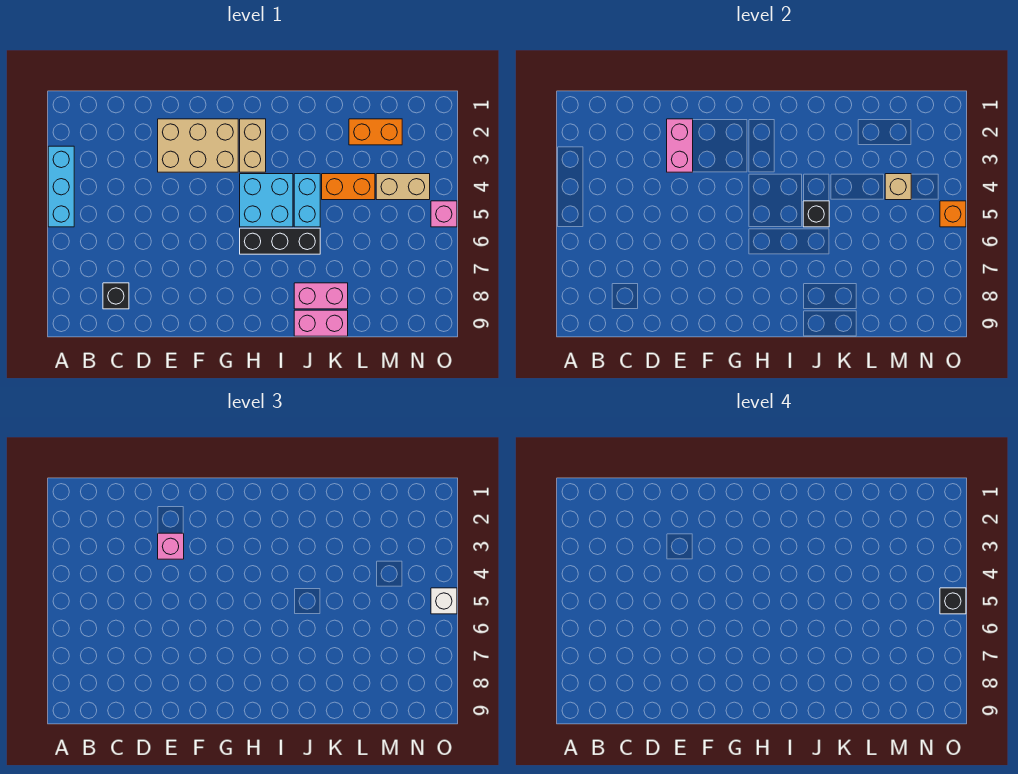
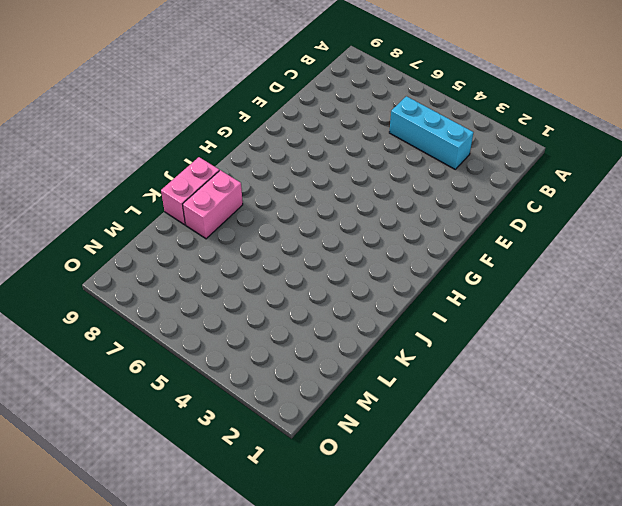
cyan brick C3:C5 level 1 -> cyan brick A3:A5 level 1
none -> black brick C8 level 1
none -> tan brick E2:G3 level 1
none -> tan brick H2:H3 level 1

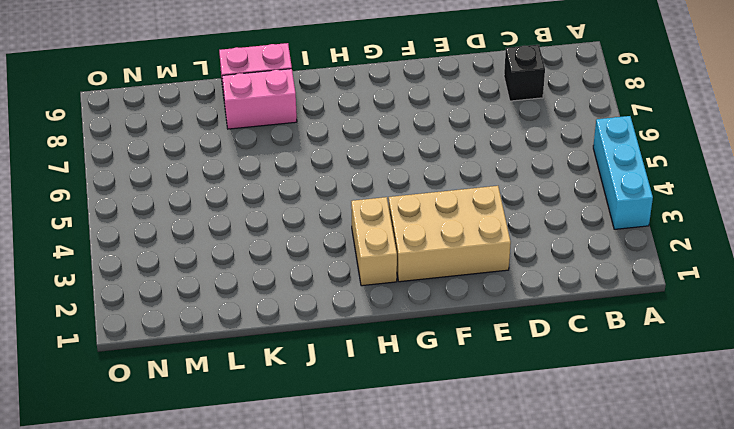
none -> cyan brick H4:I5 level 1
none -> black brick H6:J6 level 1
none -> cyan brick J4:J5 level 1

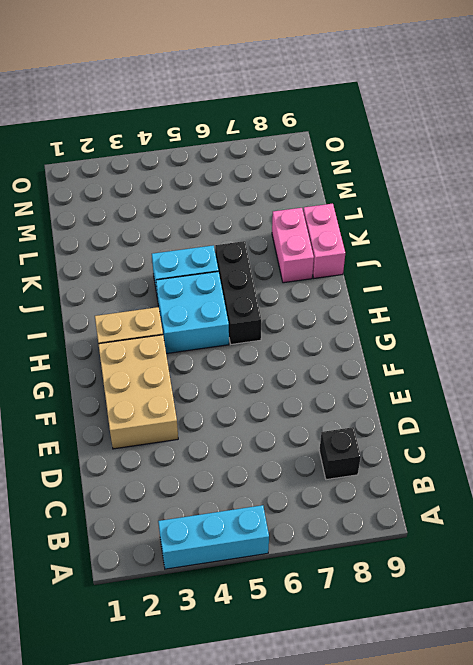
none -> orange brick K4:L4 level 1
none -> orange brick L2:M2 level 1
none -> tan brick M4:N4 level 1

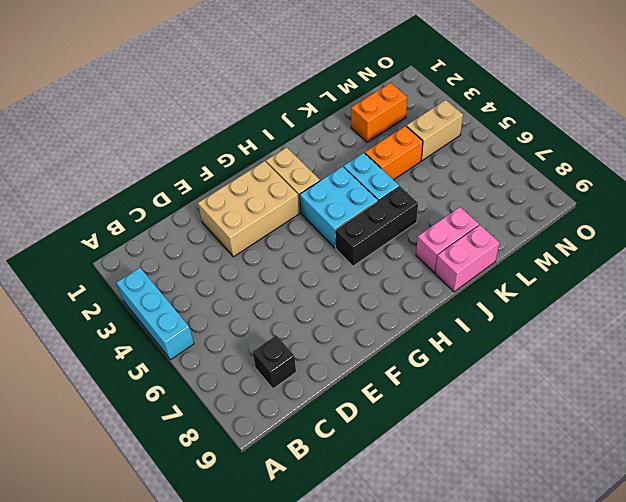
none -> pink brick O5 level 1
none -> pink brick E2:E3 level 2
none -> black brick J5 level 2

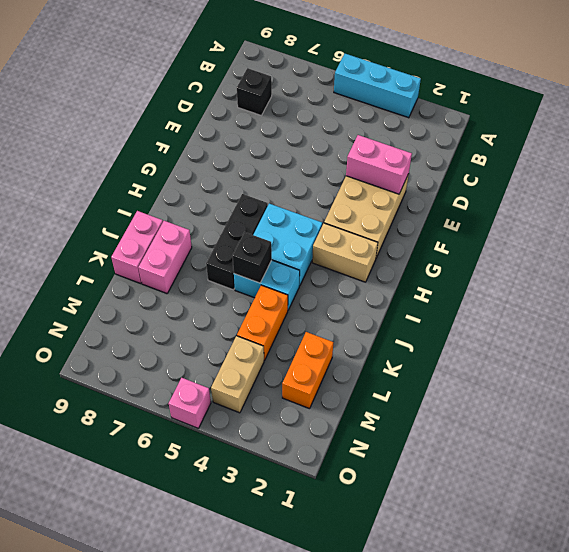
none -> tan brick M4 level 2
none -> orange brick O5 level 2
none -> pink brick E3 level 3

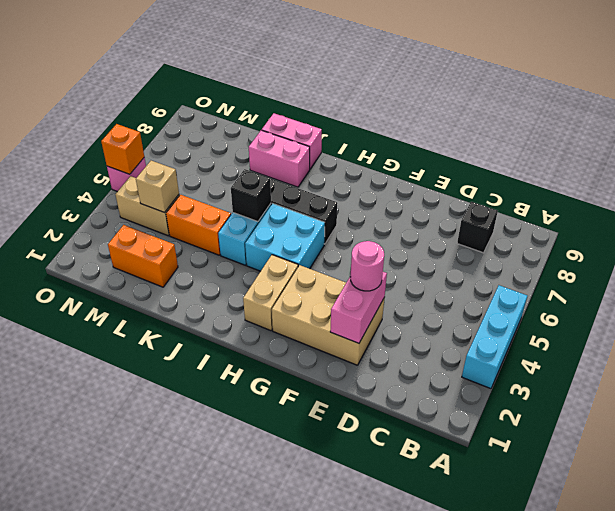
pink round brick E3 level 3 -> pink brick E3 level 3
none -> white brick O5 level 3
none -> black brick O5 level 4

